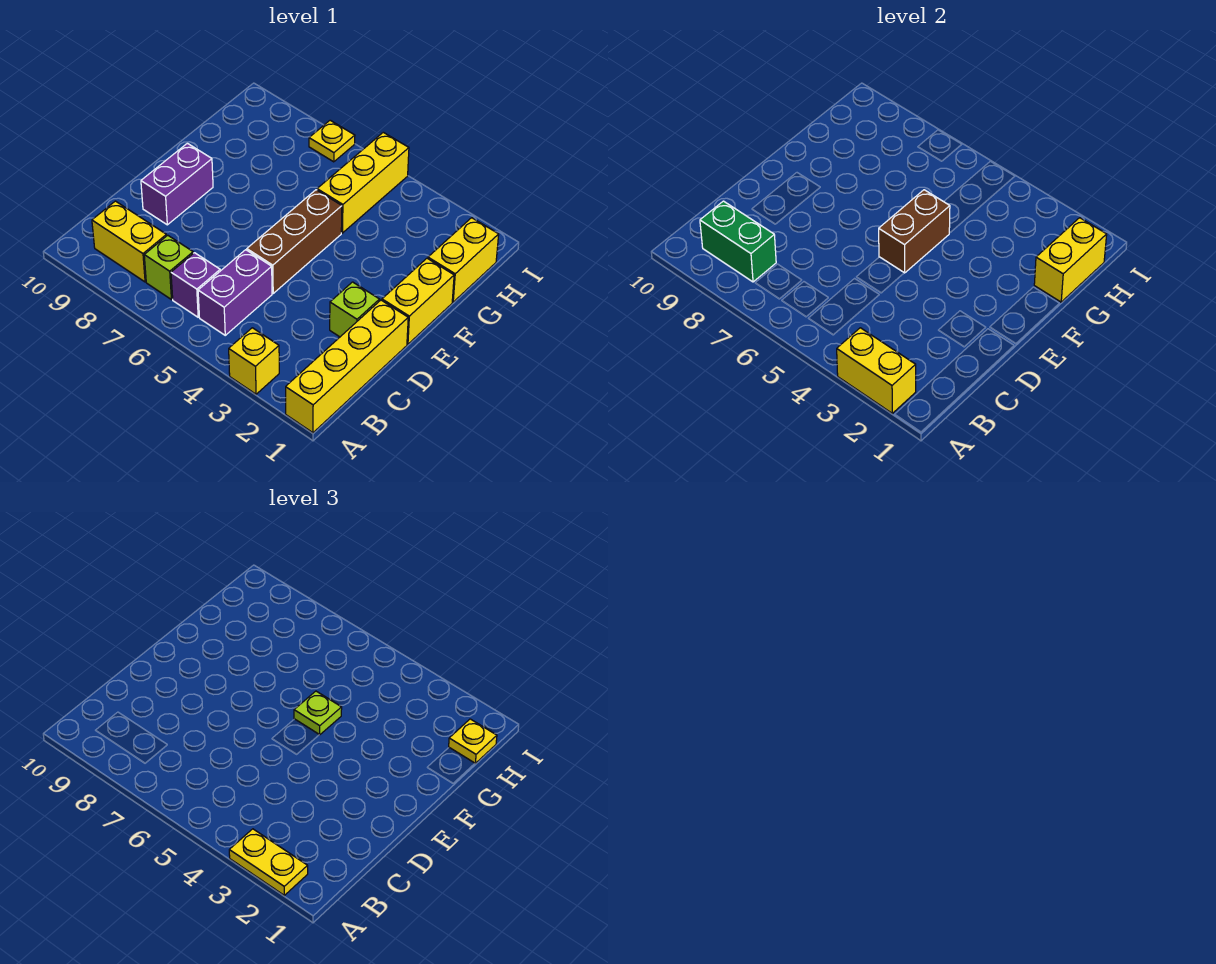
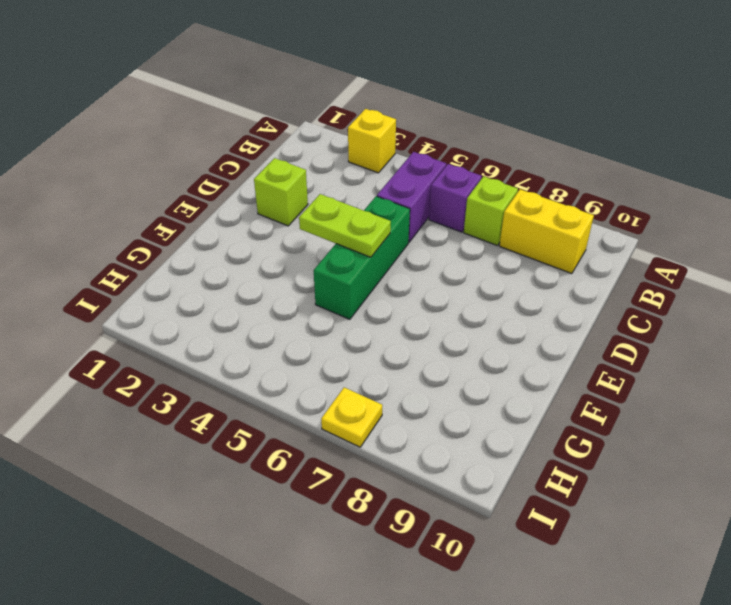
green brick D5:F5 level 1 -> brown brick D5:F5 level 1
lime plate E4:E5 level 2 -> brown brick E5:F5 level 2
none -> yellow brick A1:D1 level 1
none -> purple brick D9:E9 level 1
none -> yellow brick E1:F1 level 1

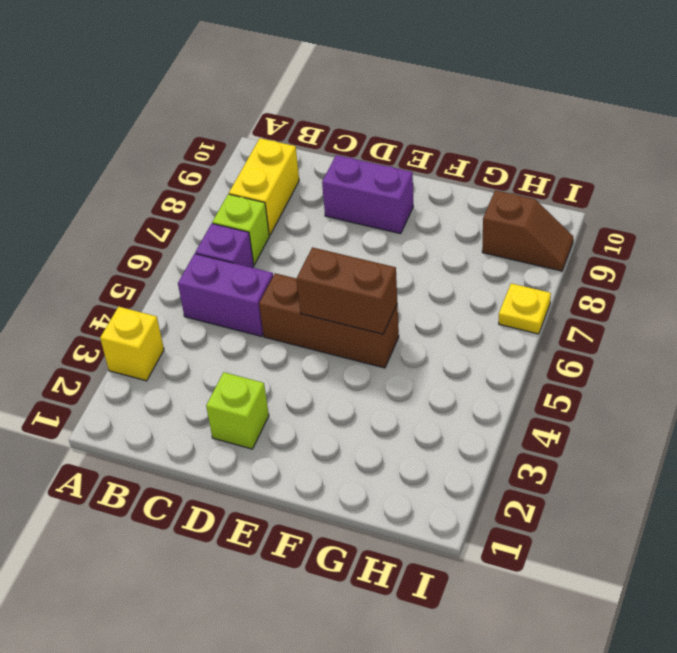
brown slope H9:I9 level 1 top H -> none
none -> yellow brick A1:D1 level 1
none -> yellow brick E1:F1 level 1
none -> yellow brick G1:H1 level 1

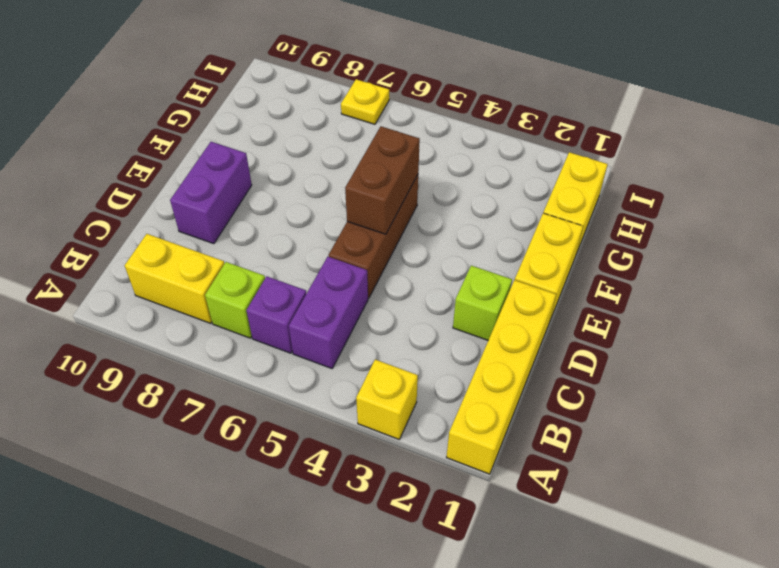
none -> yellow brick G5:I5 level 1
none -> yellow brick A2:A3 level 2
none -> green brick B8:B9 level 2

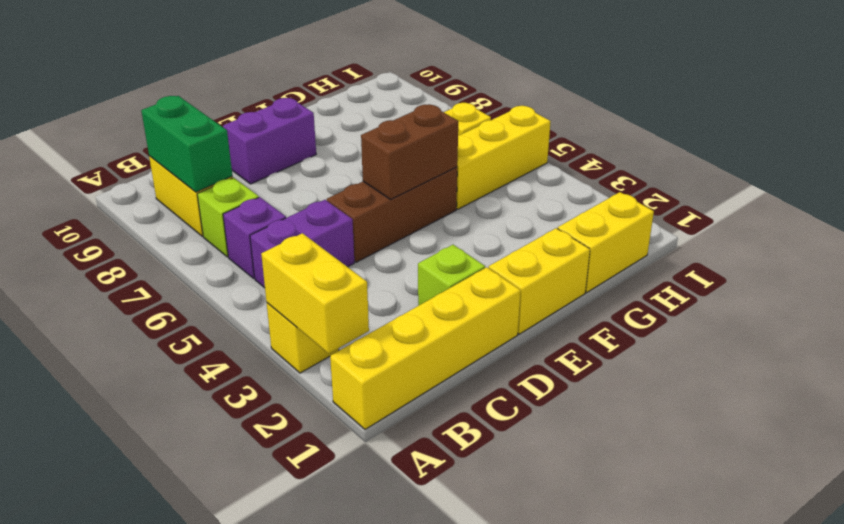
none -> yellow brick G1:H1 level 2
none -> yellow plate A2:A3 level 3
none -> lime plate F5 level 3

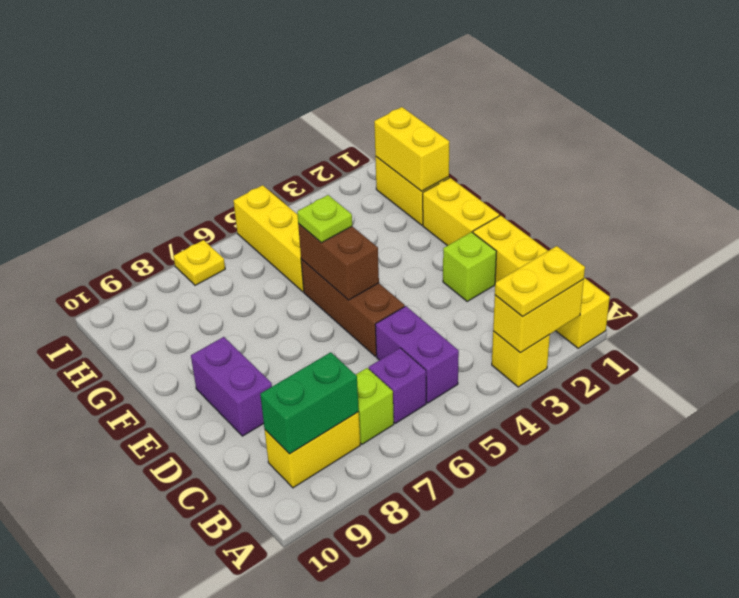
none -> yellow plate H1 level 3

